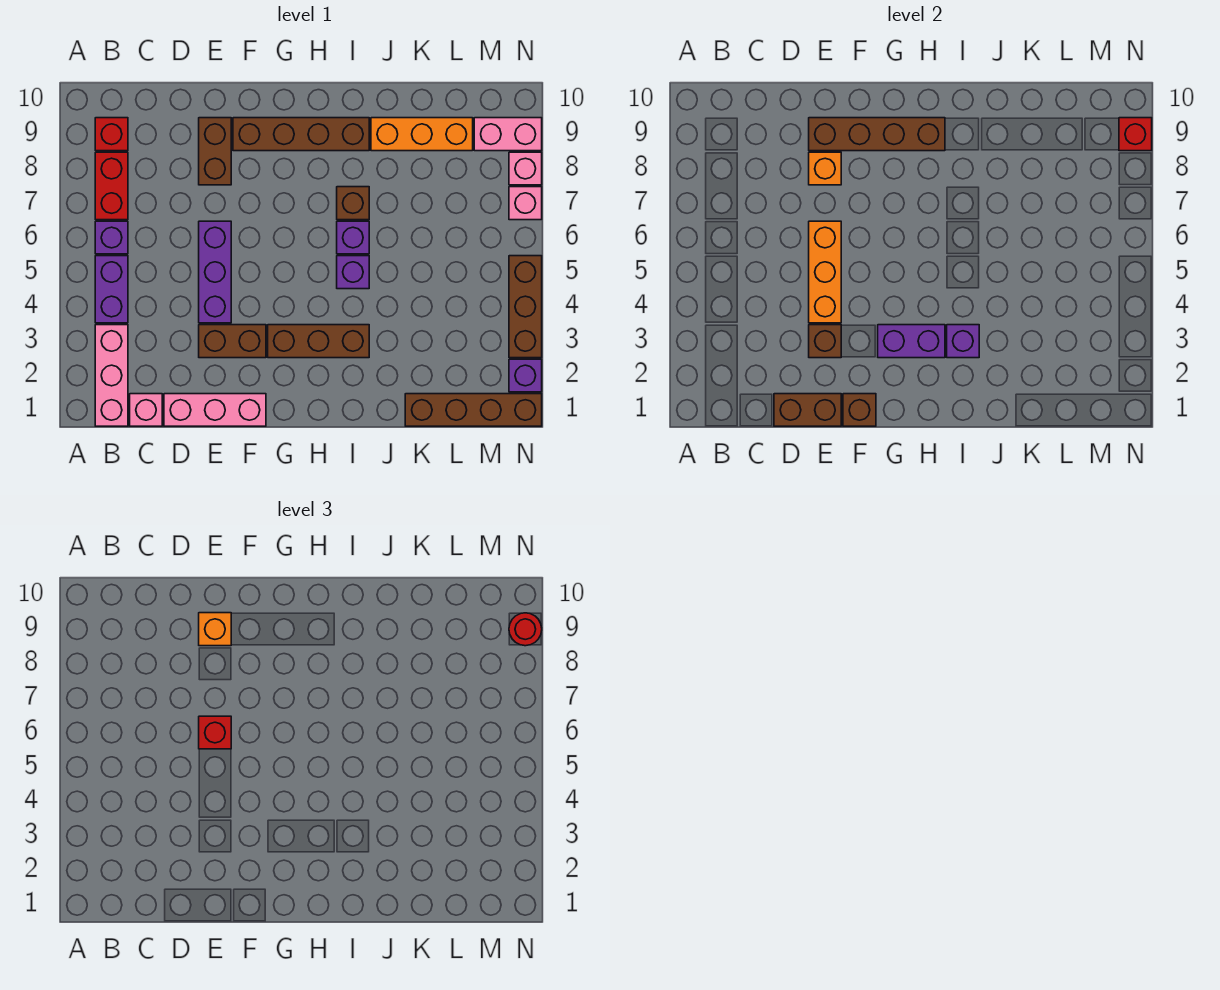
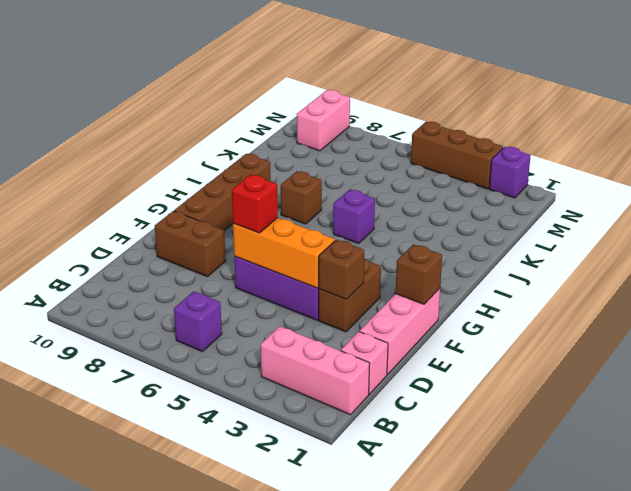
none -> purple brick B4:B5 level 1
none -> red brick B7:B8 level 1
none -> red brick B9 level 1
none -> brown brick G3:I3 level 1

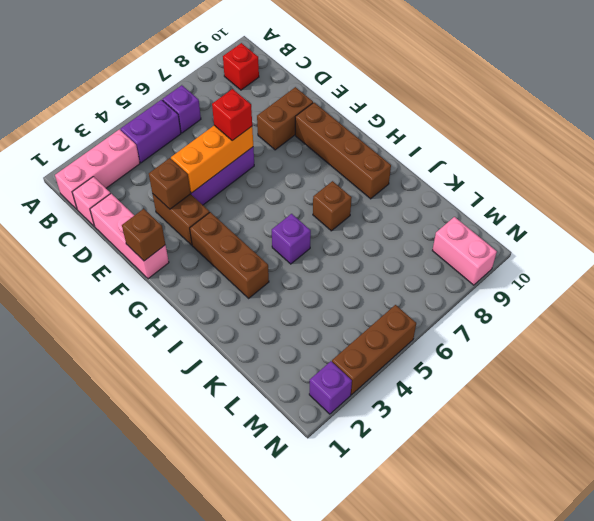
none -> red brick B7:B8 level 1
none -> purple brick I6 level 1
none -> orange brick J9:L9 level 1
none -> brown brick K1:N1 level 1

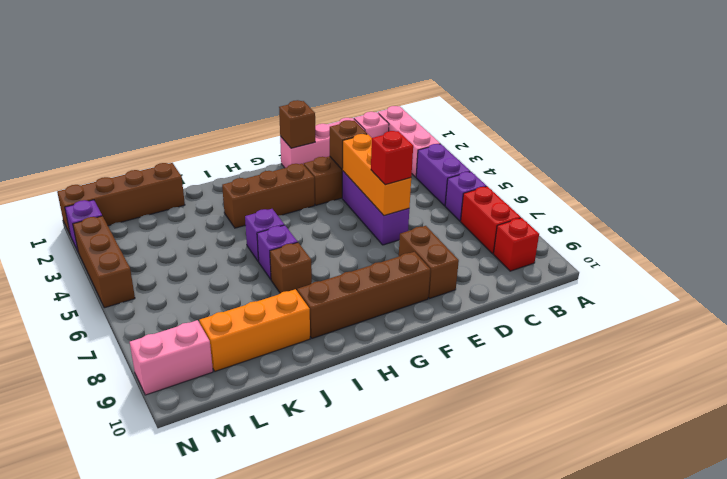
none -> pink brick N7 level 1
none -> pink brick N8 level 1
none -> brown brick D1:E1 level 2
none -> orange brick E8 level 2

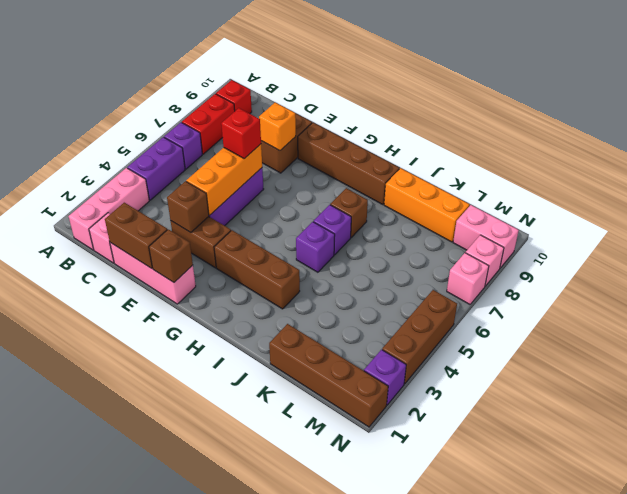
none -> brown brick E9:H9 level 2
none -> purple brick G3:H3 level 2
none -> purple brick I3 level 2
none -> red brick N9 level 2

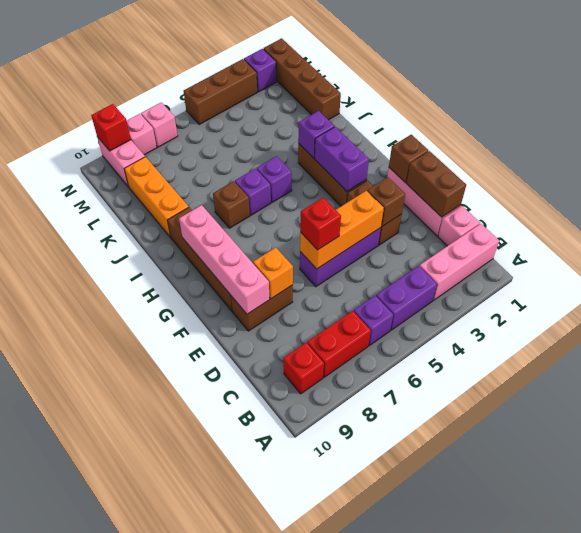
pink brick E9:H9 level 2 -> brown brick E9:H9 level 2
none -> orange brick E9 level 3
none -> red round brick N9 level 3

